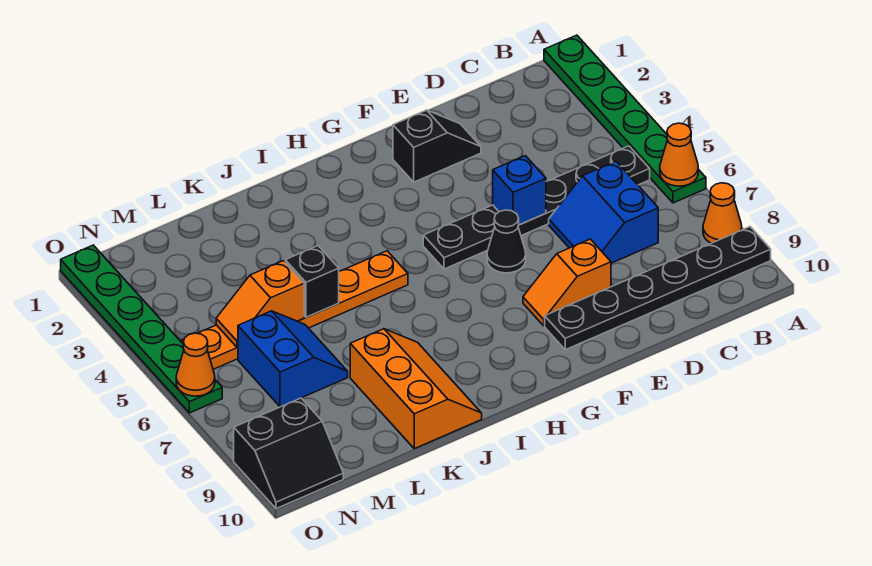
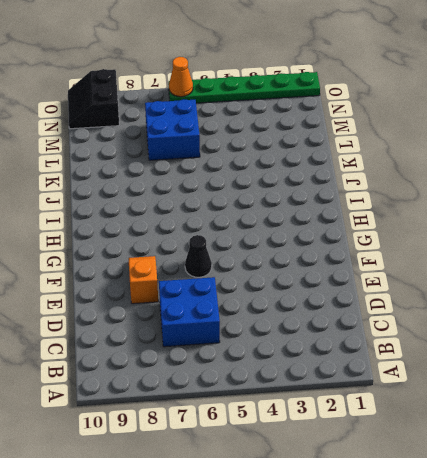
blue brick C6:D7 level 1 -> blue slope C6:D7 level 1 top C
blue brick L6:M7 level 1 -> blue slope L6:M7 level 1 top M
none -> green plate A1:A6 level 1
none -> orange cone A8 level 1
none -> black plate A9:F9 level 1

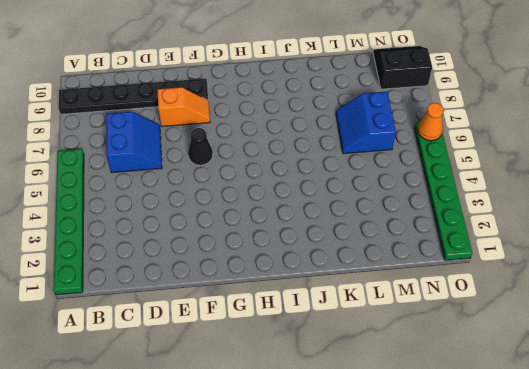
none -> orange cone A8 level 1
none -> black plate B5:G5 level 1
none -> black slope E2:F2 level 1 top F

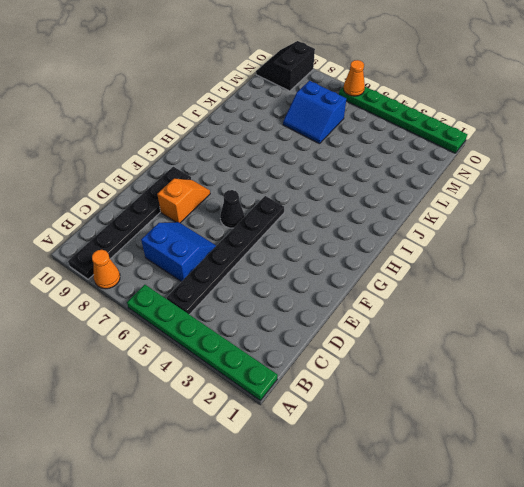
none -> black slope E2:F2 level 1 top F
none -> orange plate I5:N5 level 1
none -> orange slope J8:K10 level 1 top K

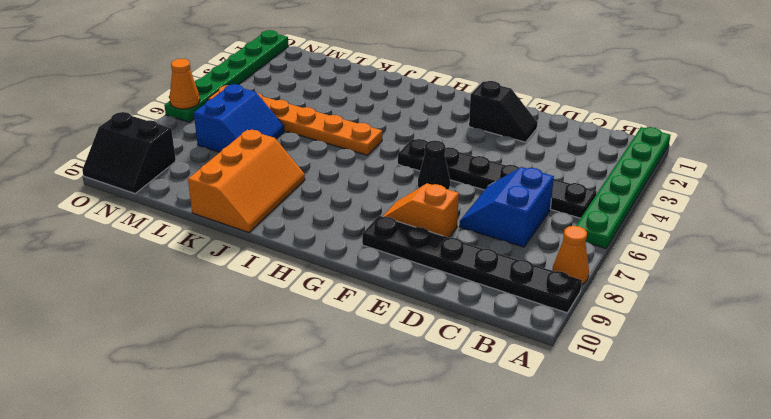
none -> orange cone A6 level 2
none -> blue brick E5 level 2
none -> black brick K5 level 2

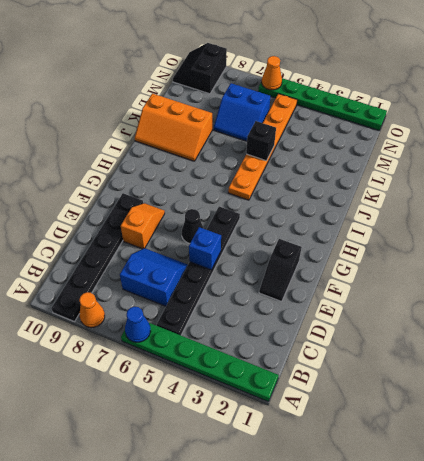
blue cone A6 level 2 -> orange cone A6 level 2
none -> orange slope L5:M5 level 2 top L

